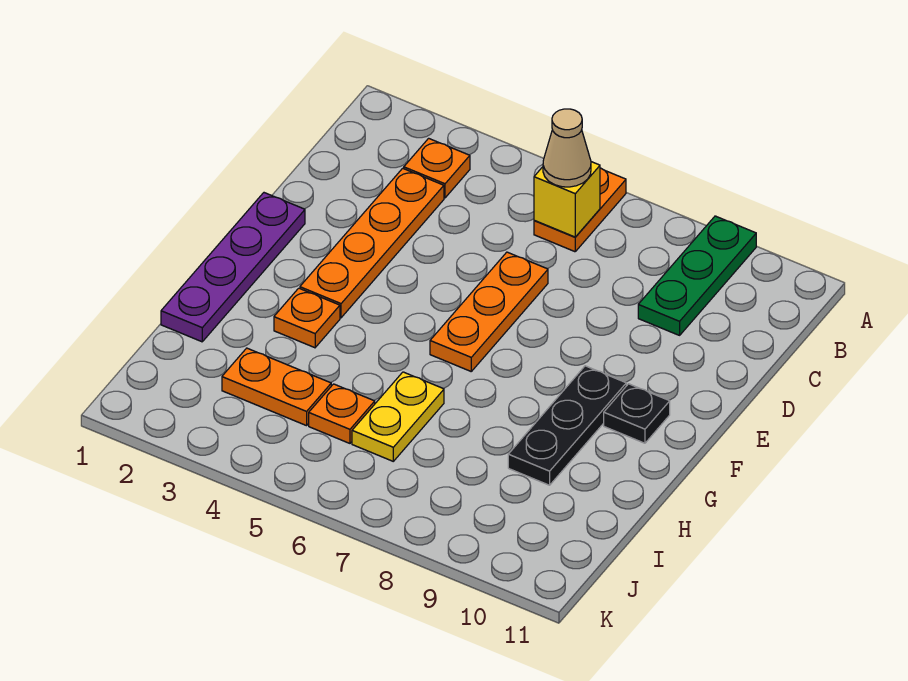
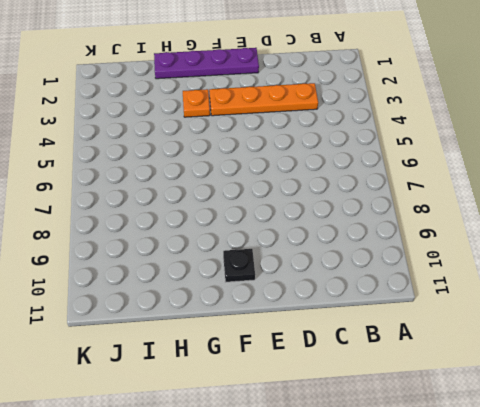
none -> orange plate A6:B6 level 1
none -> green plate A9:C9 level 1
none -> orange plate B3 level 1

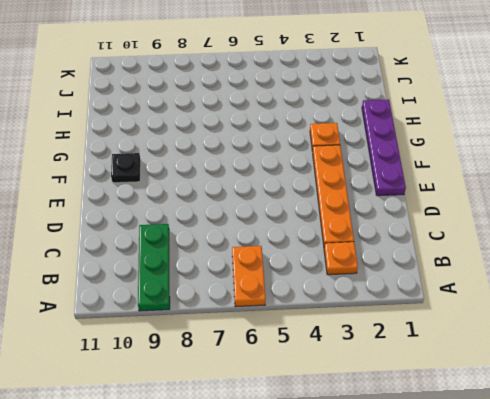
none -> orange plate D6:F6 level 1
none -> black plate F9:H9 level 1
none -> yellow plate H6:I6 level 1

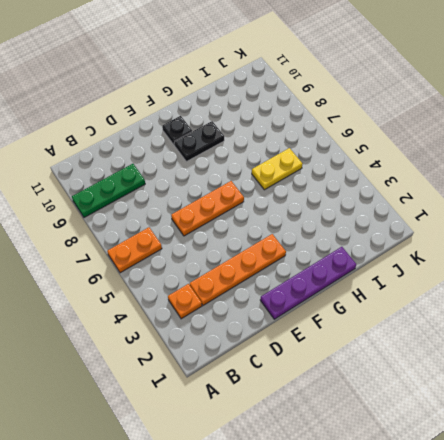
black plate F9:G9 level 1 -> black plate F9:H9 level 1
none -> orange plate G3 level 1
none -> orange plate I3:I4 level 1
none -> orange plate I5 level 1

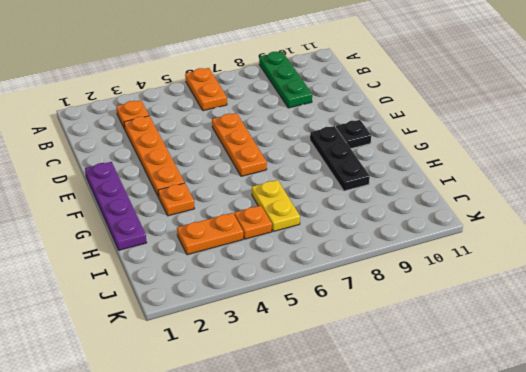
none -> yellow brick B6 level 2
none -> tan cone B6 level 3

